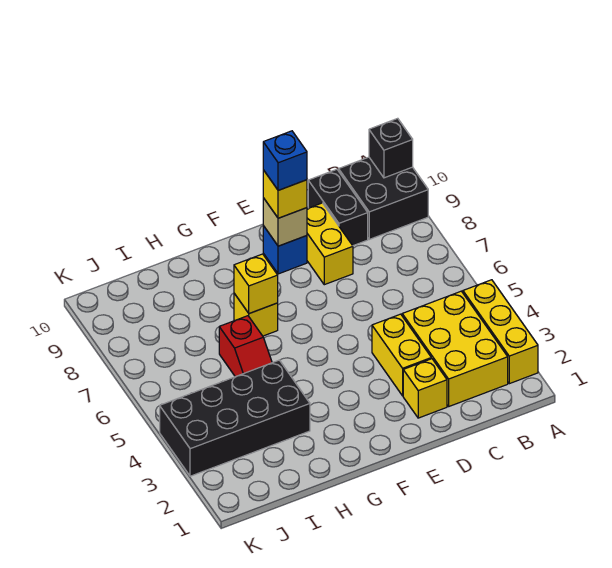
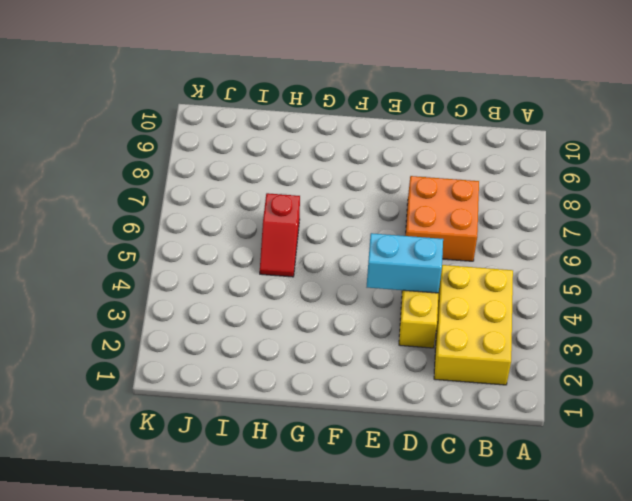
orange brick C6:D7 level 1 -> none
cyan brick D4:E4 level 2 -> none
none -> yellow brick A2:A4 level 1
none -> black brick A9:B10 level 1
none -> black brick C9:C10 level 1

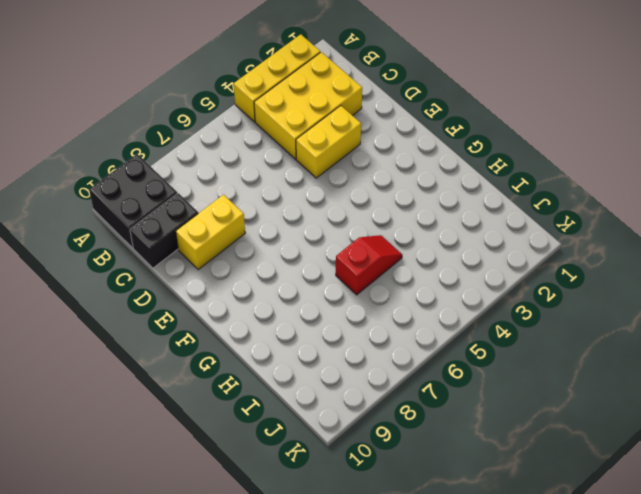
none -> yellow brick D2 level 1
none -> blue brick E9 level 1
none -> yellow brick G7 level 1

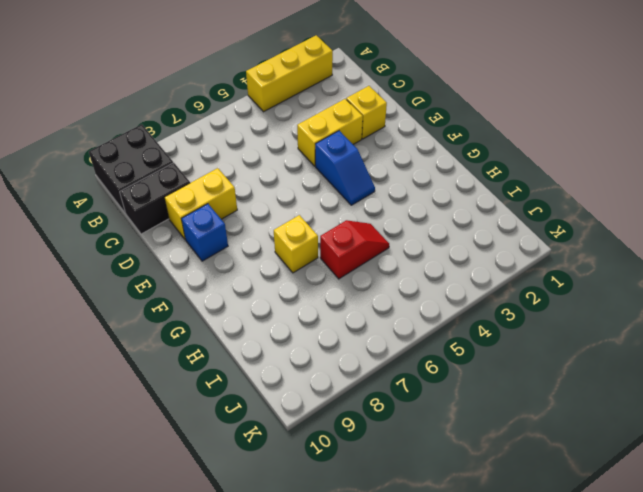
blue slope E4:F4 level 1 top E -> none
none -> yellow brick B2:C4 level 1
none -> black brick H3:K4 level 1
none -> black brick A10 level 2

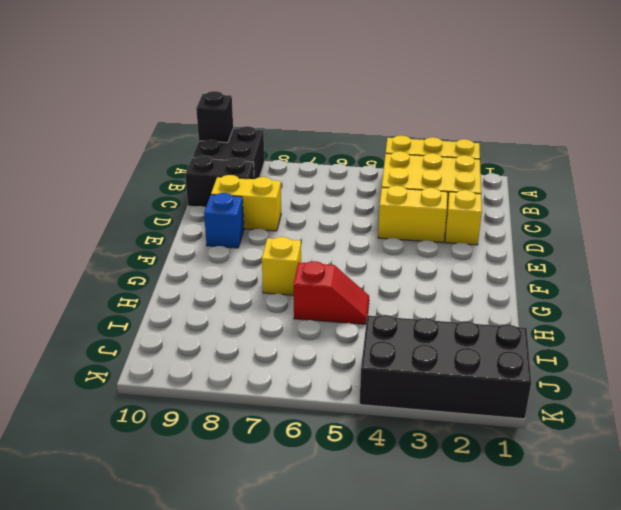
black brick J1:K4 level 1 -> black brick H3:K4 level 1
none -> tan brick E9 level 2
none -> yellow brick G7 level 2
none -> yellow brick E9 level 3

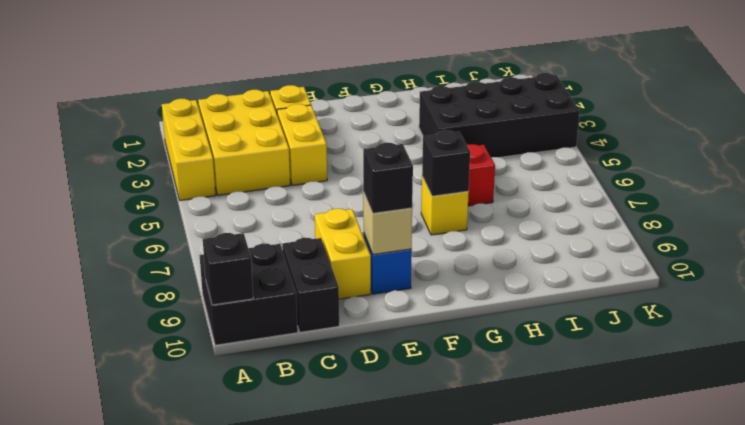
black brick E9 level 3 -> yellow brick E9 level 3
black brick G7 level 2 -> yellow brick G7 level 2
none -> blue brick E9 level 4

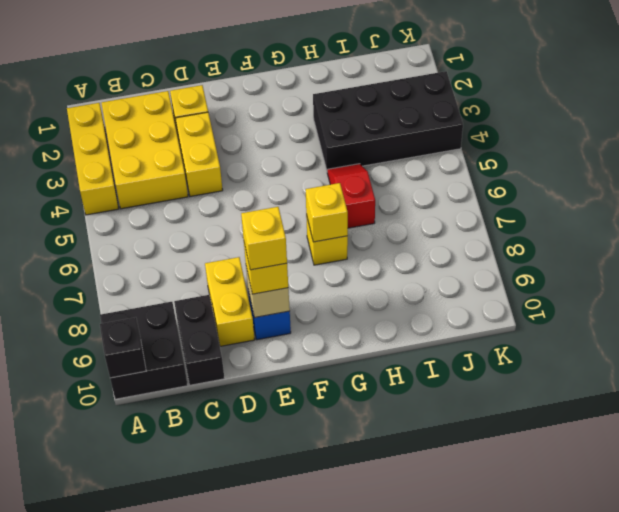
yellow brick E9 level 4 -> blue brick E9 level 4

